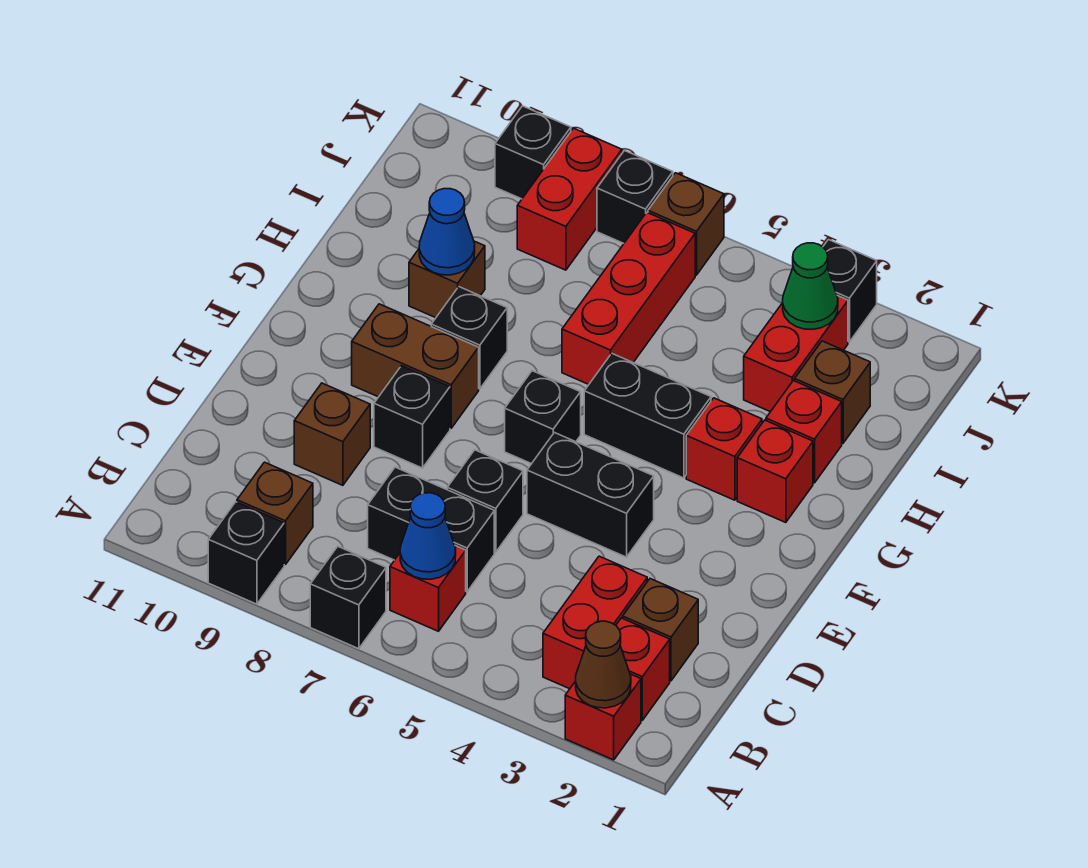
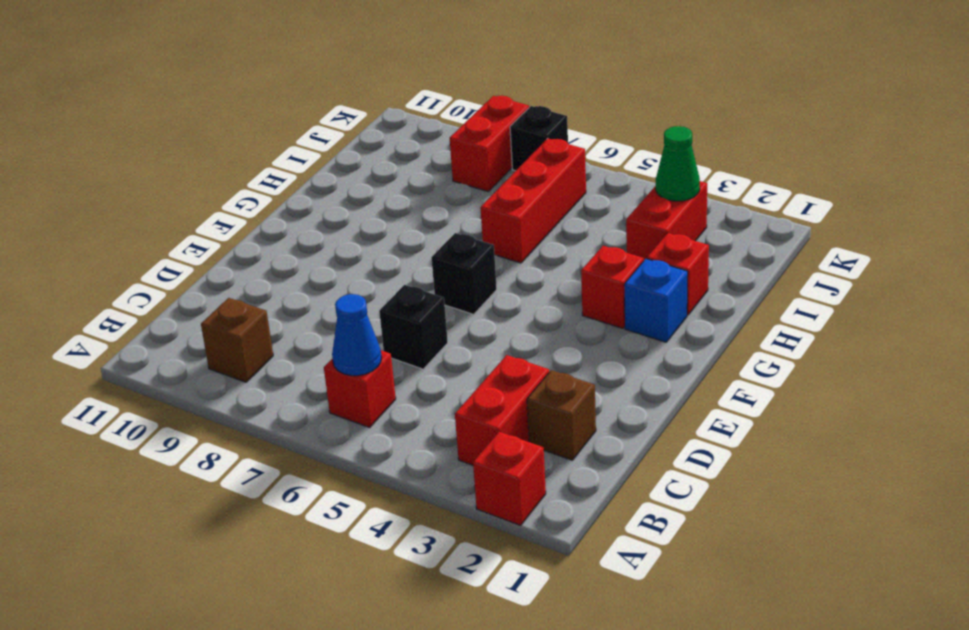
blue brick G2 level 1 -> red brick G2 level 1
none -> black brick A7 level 1
none -> black brick A9 level 1
none -> red brick B2 level 1
none -> black brick C6:C7 level 1

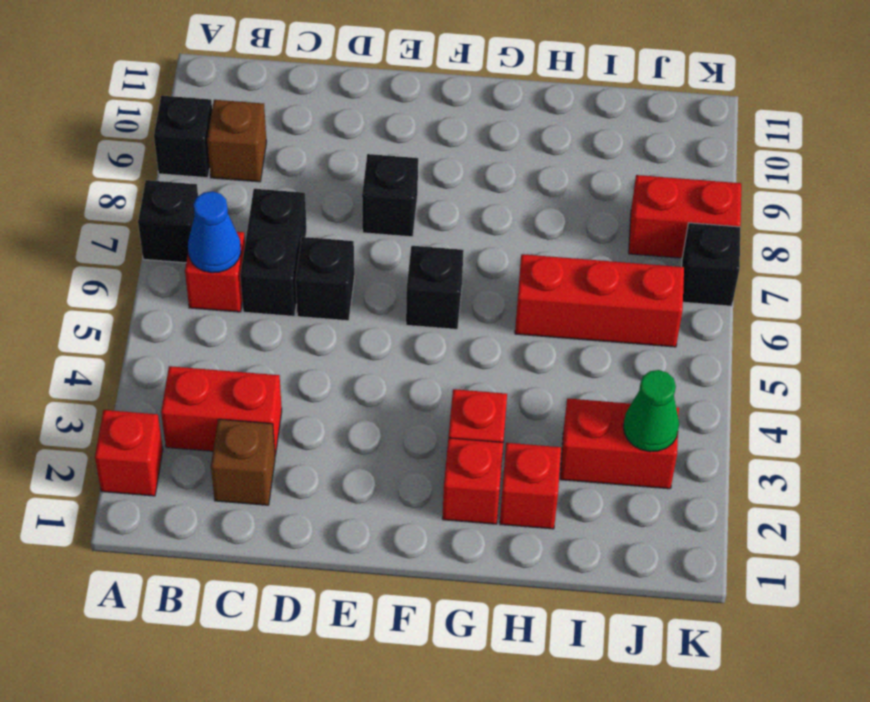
none -> red brick B2 level 1
none -> brown brick D9 level 1
none -> black brick E4:E5 level 1
none -> brown brick F8:F9 level 1

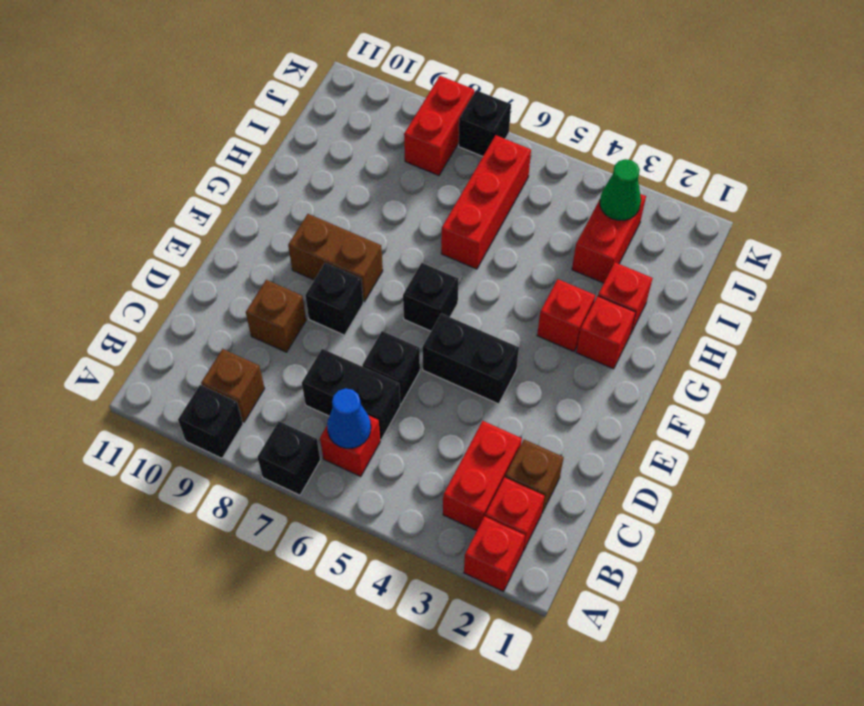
none -> black brick G4:G5 level 1
none -> black brick G8 level 1
none -> brown brick H9 level 1
none -> brown brick I2 level 1

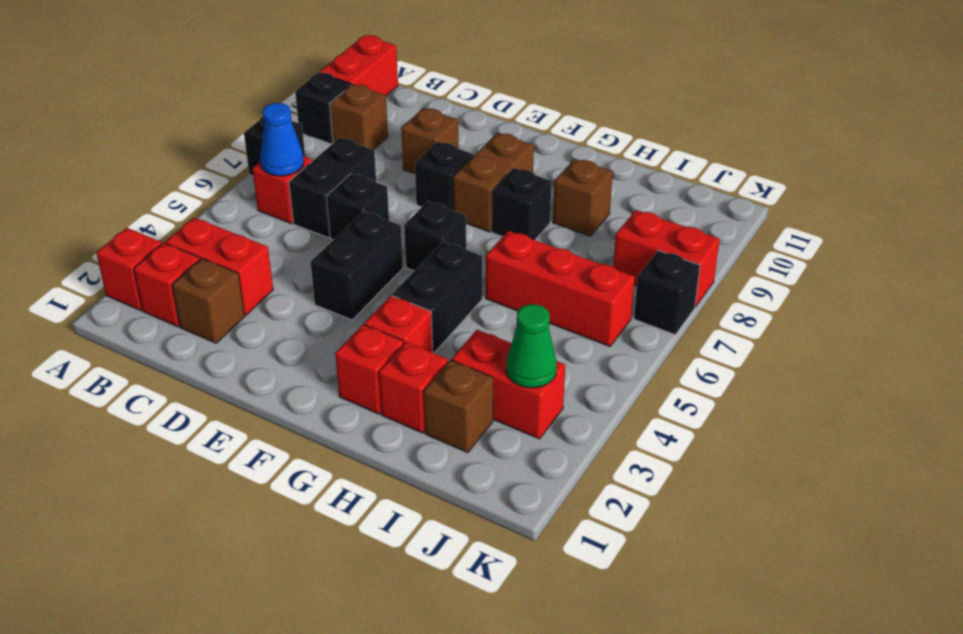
red brick A10:A11 level 1 -> none
none -> black brick K3 level 1
none -> brown brick K6 level 1
none -> black brick K9 level 1
none -> brown cone A2 level 2

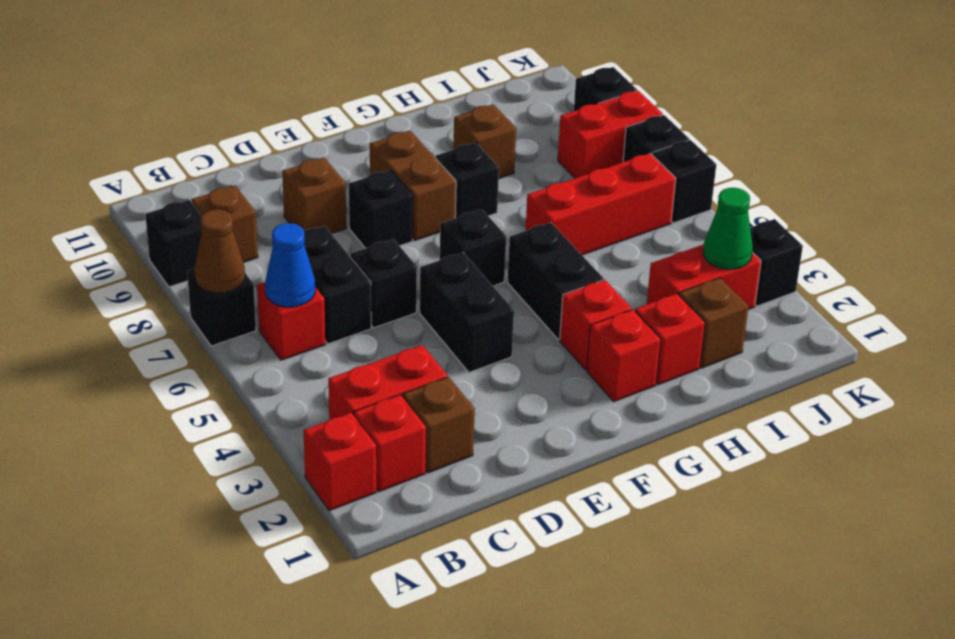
brown cone A7 level 2 -> brown cone A2 level 2
black brick K6 level 1 -> brown brick K6 level 1
none -> blue cone H9 level 2

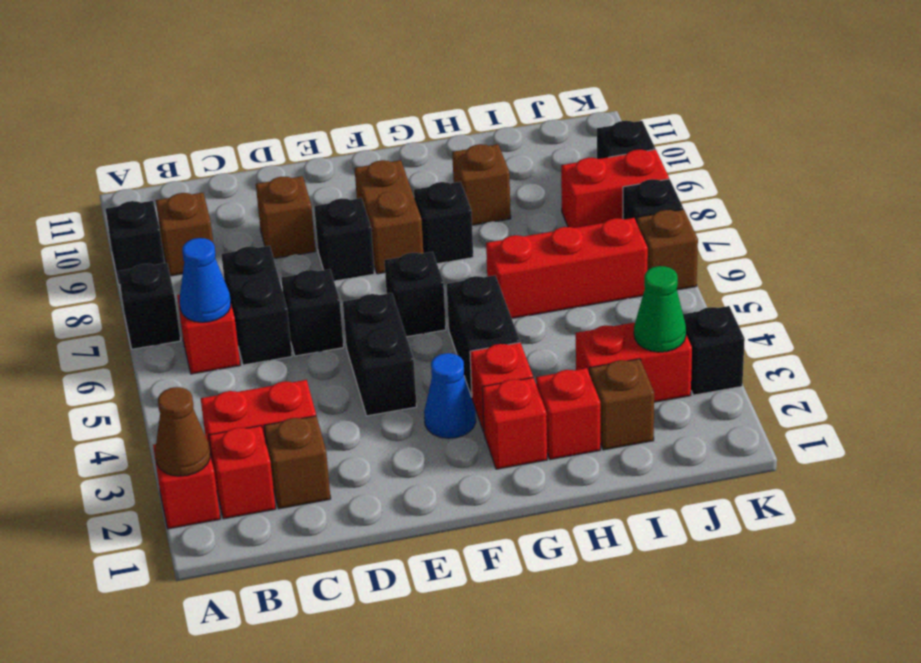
blue cone F3 level 1 -> blue cone H9 level 2

